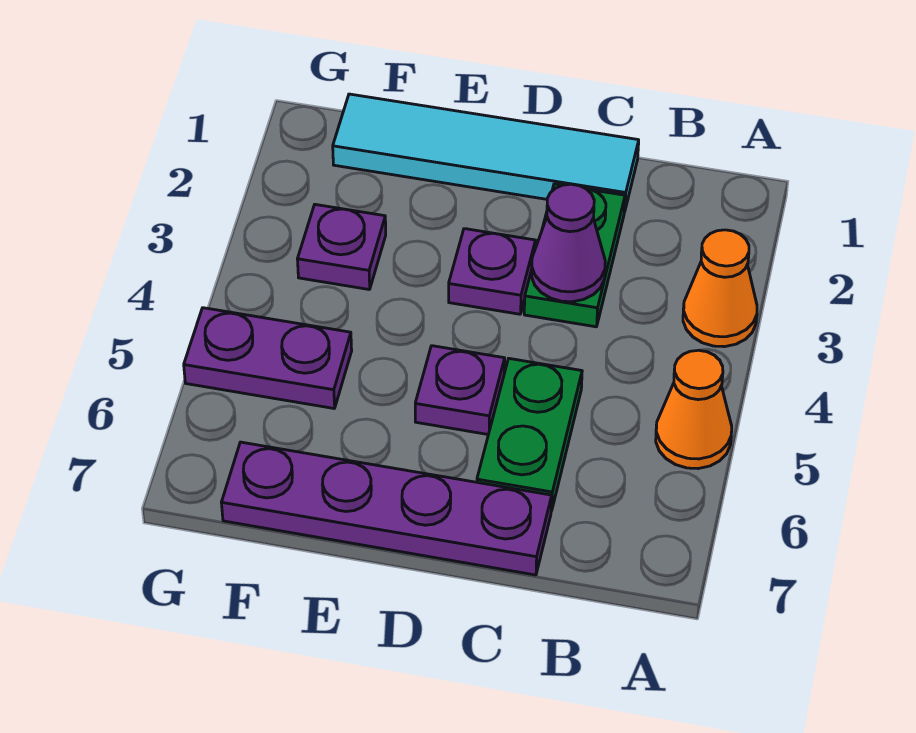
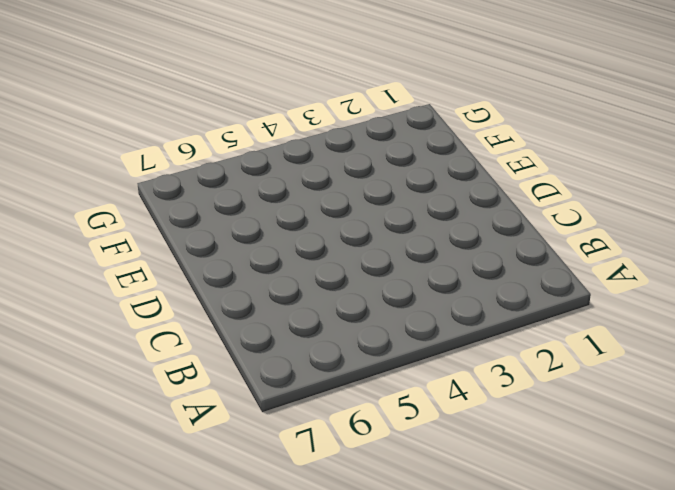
none -> orange cone A3 level 1
none -> orange cone A5 level 1

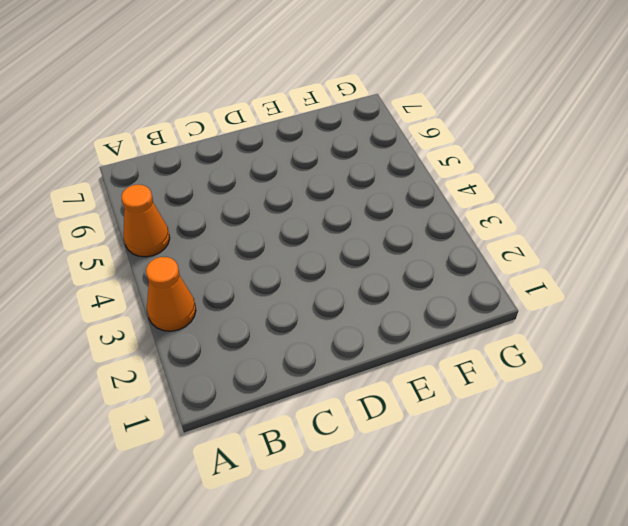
none -> cyan tile C1:F1 level 1
none -> green plate C2:C3 level 1

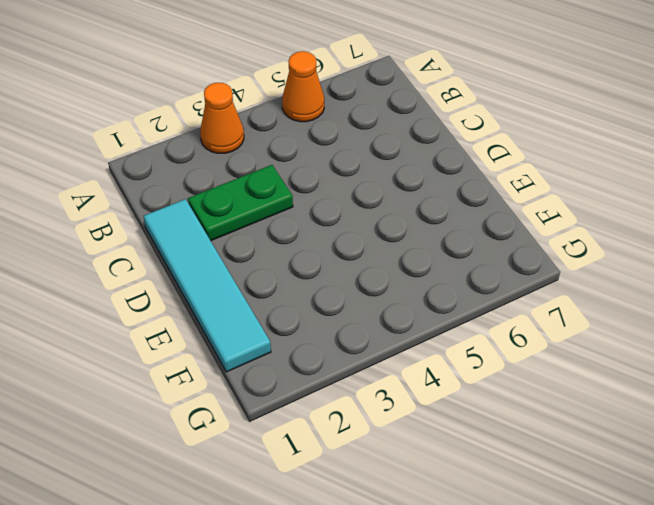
none -> green plate C5:C6 level 1
none -> purple plate C7:F7 level 1

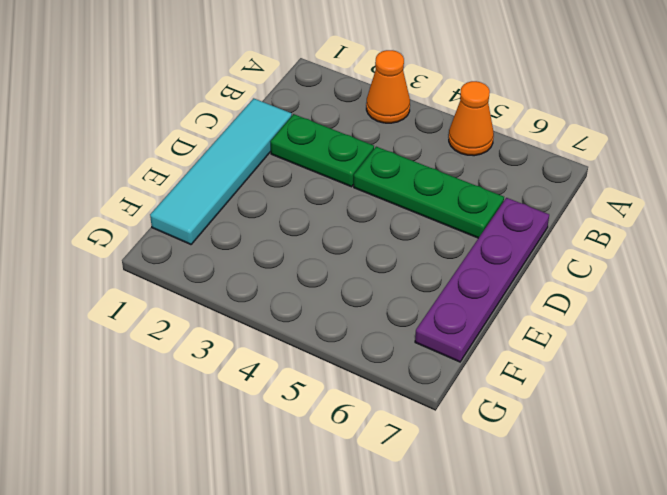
green plate C4:C6 level 1 -> green plate C5:C6 level 1
none -> purple plate D3 level 1
none -> purple plate D5 level 1

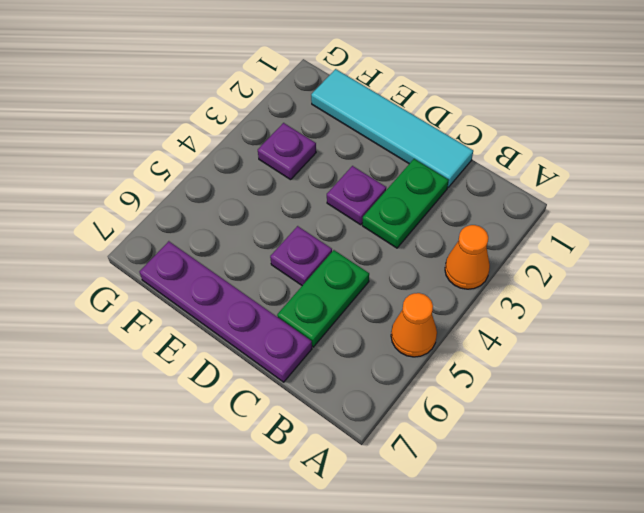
none -> purple plate F5:G5 level 1
none -> purple cone C3 level 2

